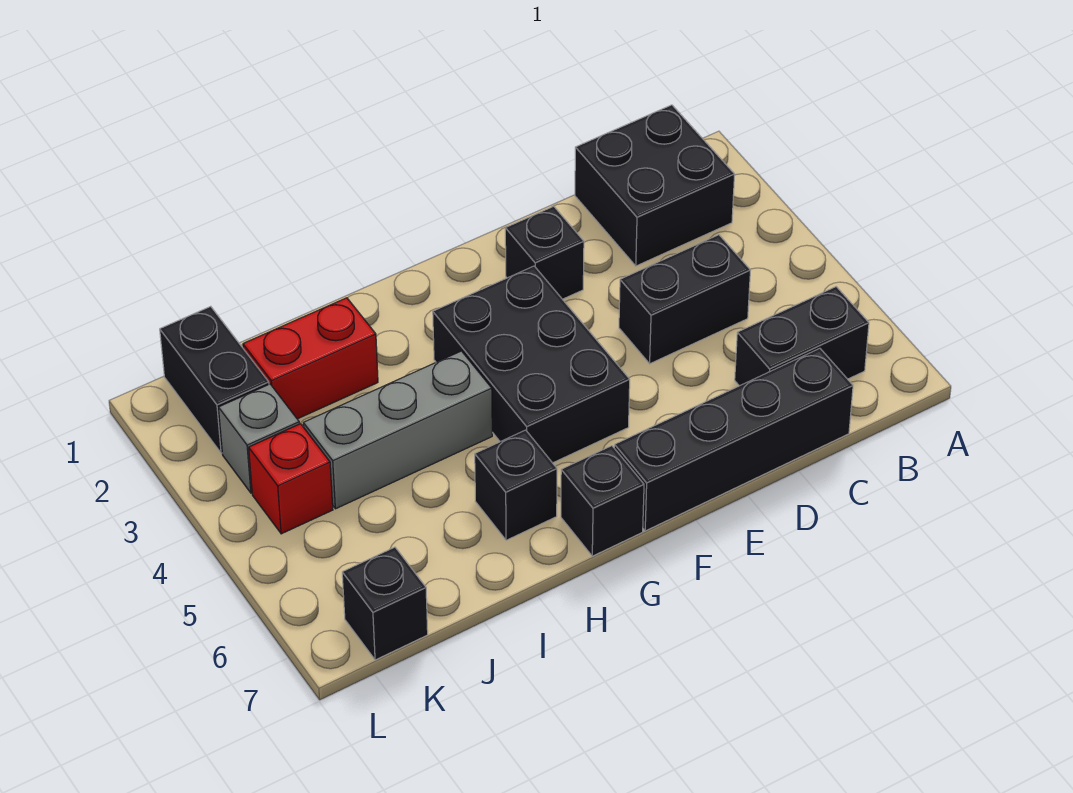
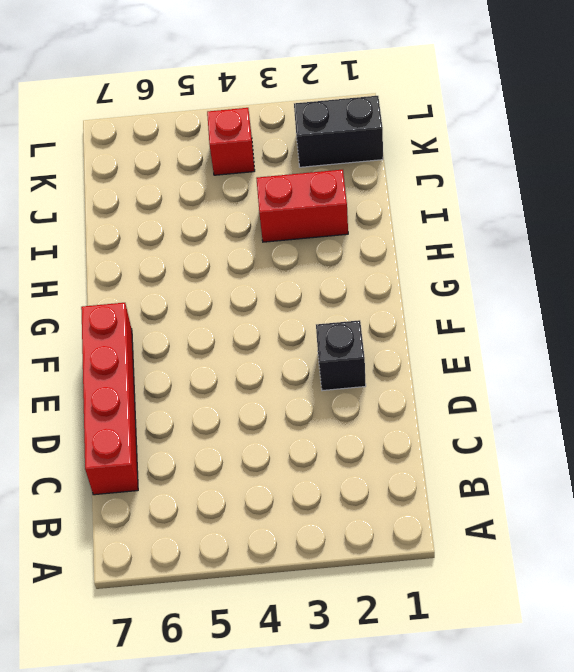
red brick C7:F7 level 1 -> black brick C7:F7 level 1
red brick I2:I3 level 1 -> red brick I2:J2 level 1
none -> black brick B1:C2 level 1
none -> black brick B6:C6 level 1
none -> black brick C4:D4 level 1

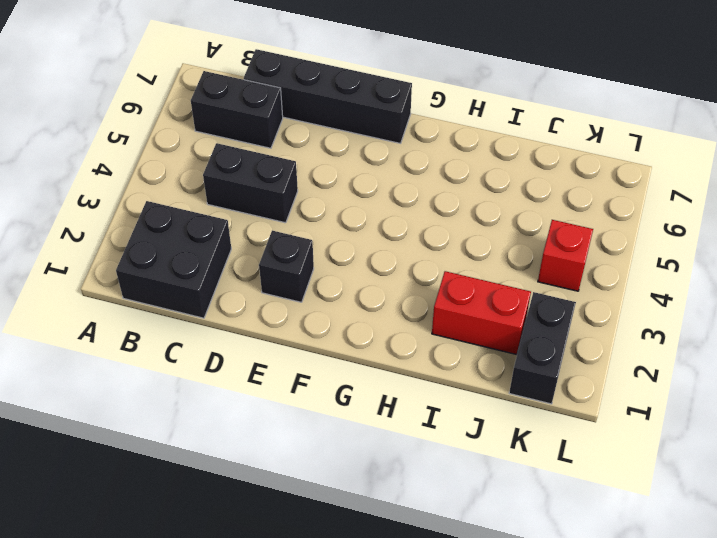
none -> black brick F3:G5 level 1
none -> black brick G7 level 1
none -> grey brick H4:J4 level 1

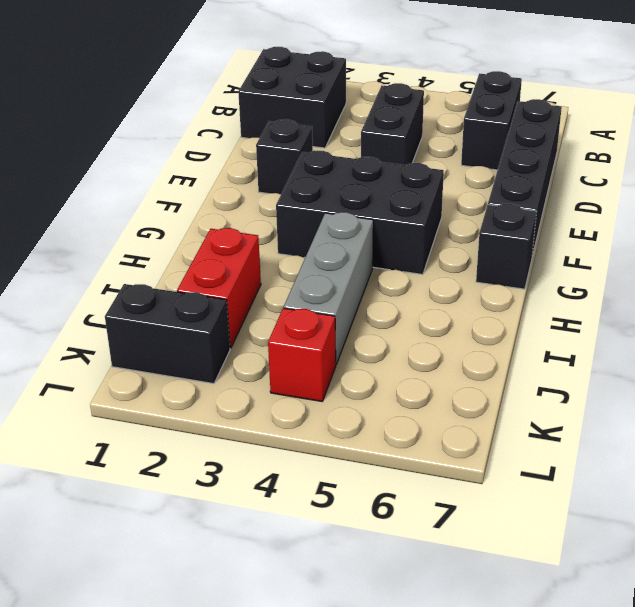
none -> black brick H6 level 1
none -> grey brick K3 level 1
none -> black brick K7 level 1

